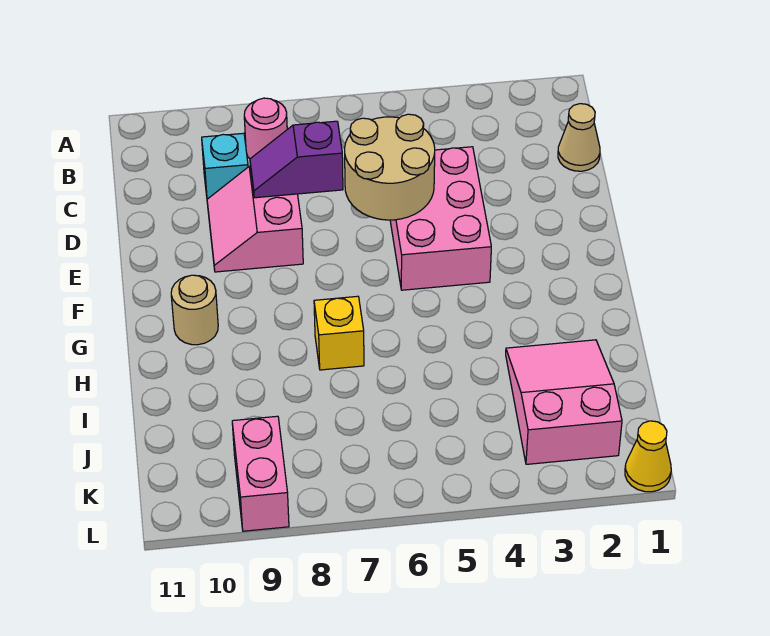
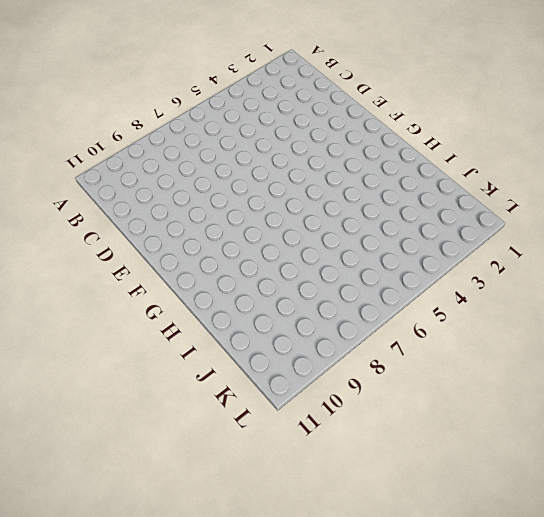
none -> pink round brick B8 level 1
none -> tan cone C1 level 1
none -> cyan brick C9 level 1

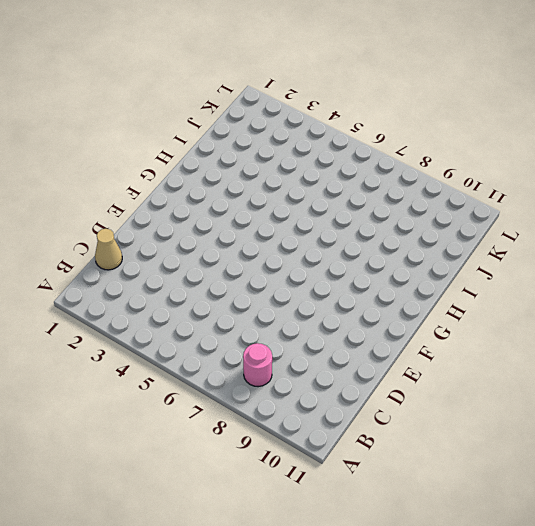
none -> cyan brick C9 level 1
none -> pink brick D4:F5 level 1
none -> pink slope D8:E9 level 1 top 8

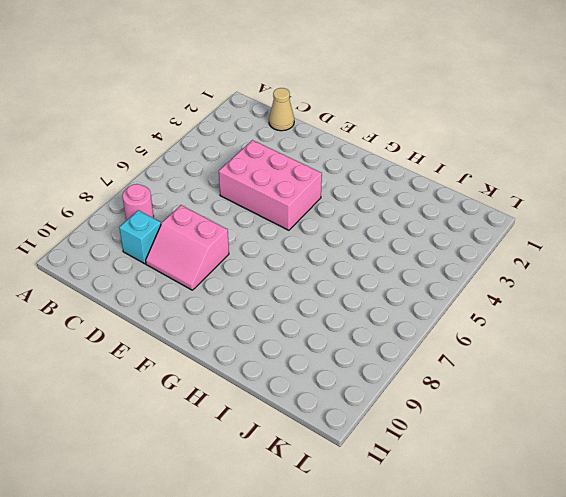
none -> tan round brick G10 level 1
none -> yellow brick H7 level 1
none -> pink slope I2:K3 level 1 top K

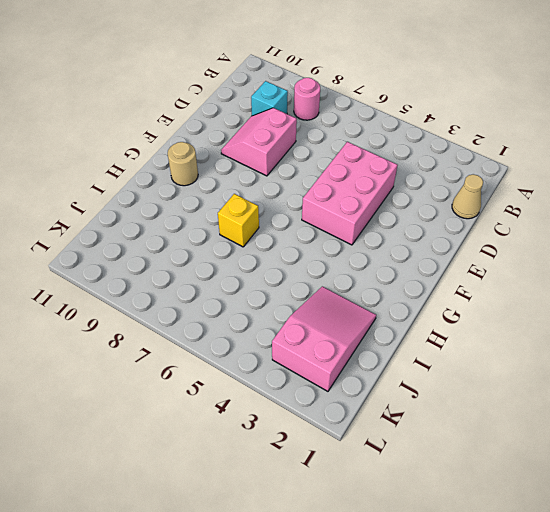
none -> pink brick K9:L9 level 1
none -> yellow cone L1 level 1
none -> tan round brick D5:E6 level 2

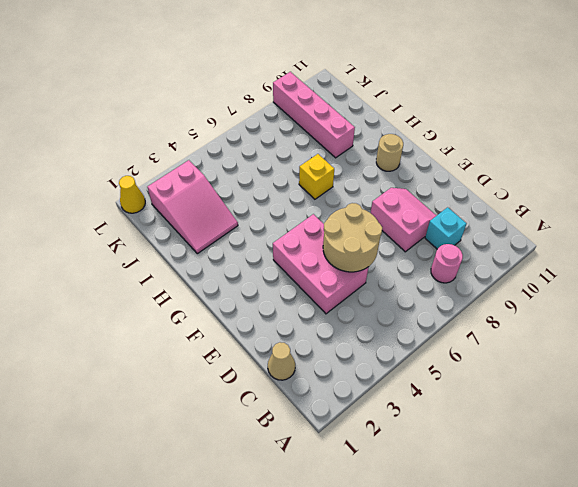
pink brick I9:L9 level 1 -> pink brick K9:L9 level 1
none -> purple slope D7:D8 level 2 top 7

